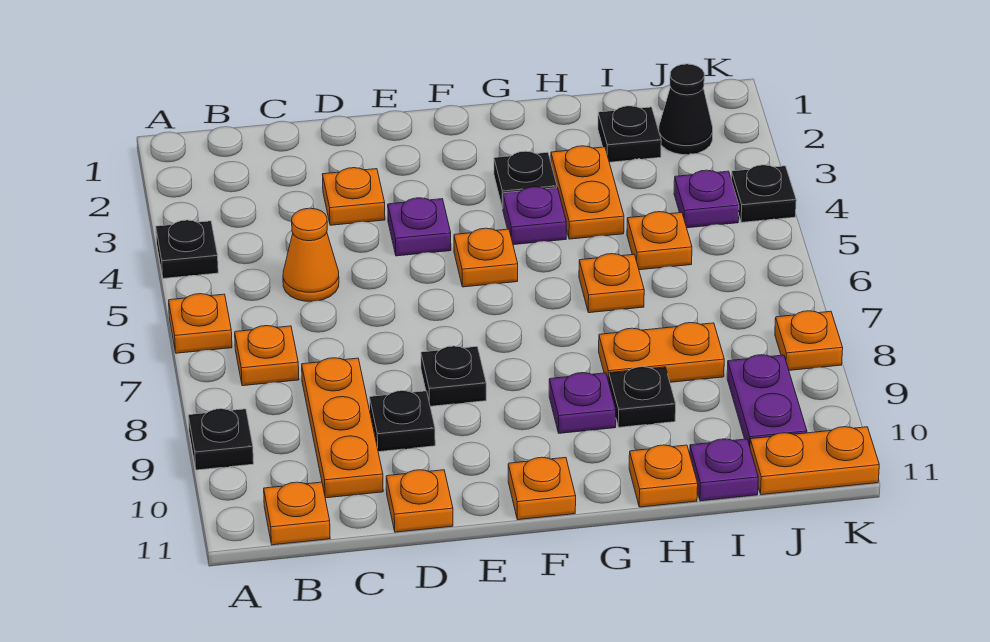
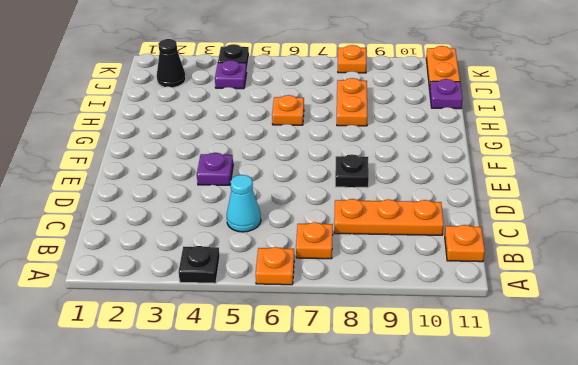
cyan cone C5 level 1 -> orange cone C5 level 1
none -> black plate A9 level 1
none -> orange plate D3 level 1
none -> black plate D9 level 1
none -> orange plate D11 level 1

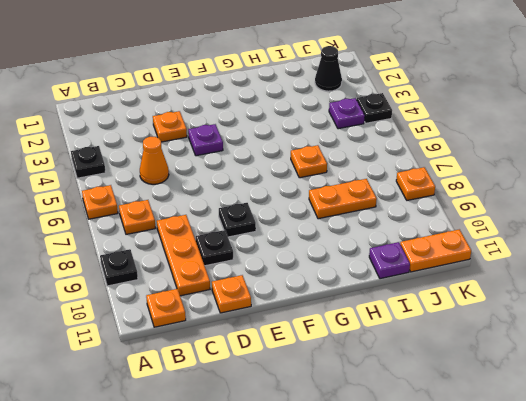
none -> orange plate F5 level 1
none -> orange plate F11 level 1
none -> black plate G3 level 1
none -> purple plate G4 level 1

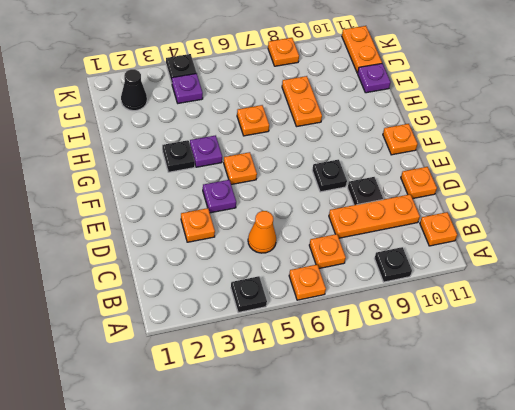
none -> purple plate G9 level 1
none -> orange plate H3:H4 level 1
none -> black plate H9 level 1
none -> orange plate H11 level 1

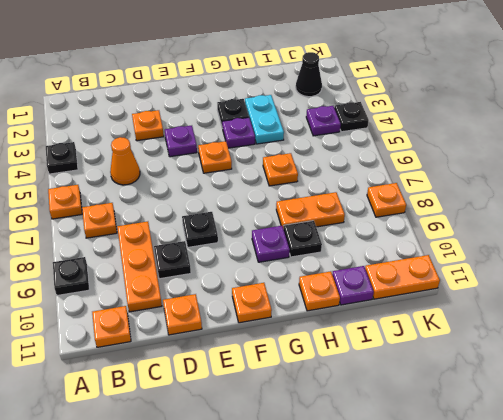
cyan plate H3:H4 level 1 -> orange plate H3:H4 level 1
none -> black plate I2 level 1
none -> orange plate I5 level 1
none -> purple plate J9:J10 level 1

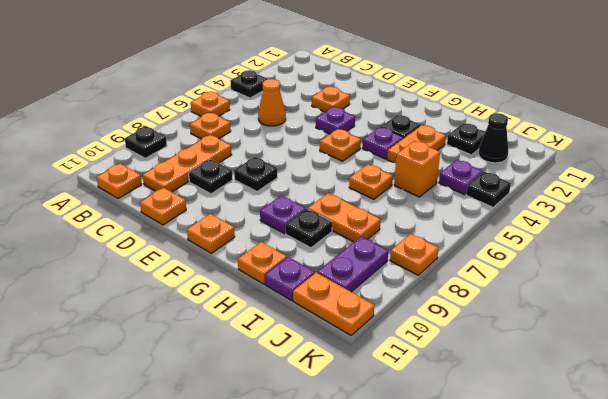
orange brick I5 level 1 -> orange plate I5 level 1

